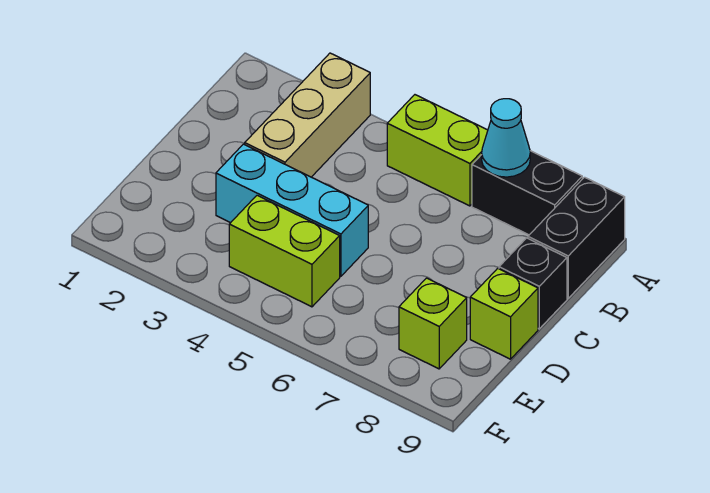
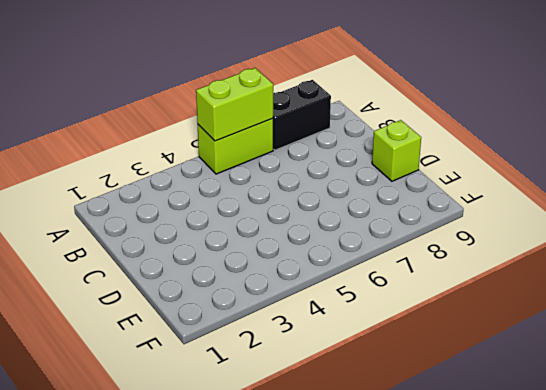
lime brick A5:A6 level 2 -> lime brick E4:E5 level 1
none -> tan brick A3:C3 level 1
none -> black brick A9:B9 level 1

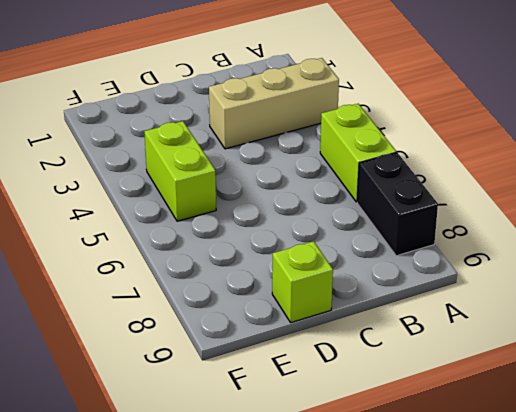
none -> black brick A9:B9 level 1
none -> black brick C9 level 1

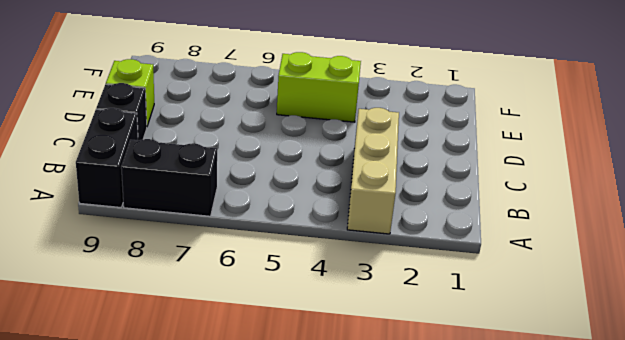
none -> lime brick A5:A6 level 1
none -> cyan brick D3:D5 level 1

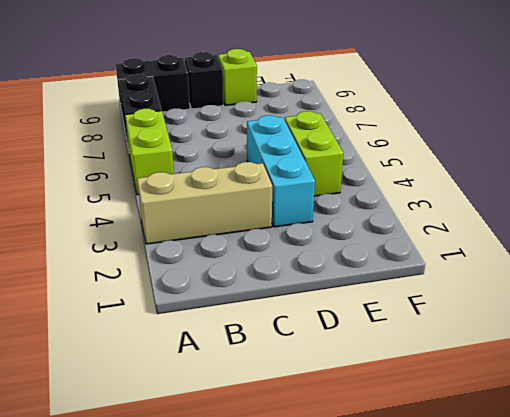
none -> lime brick E8 level 1
none -> cyan cone A7 level 2

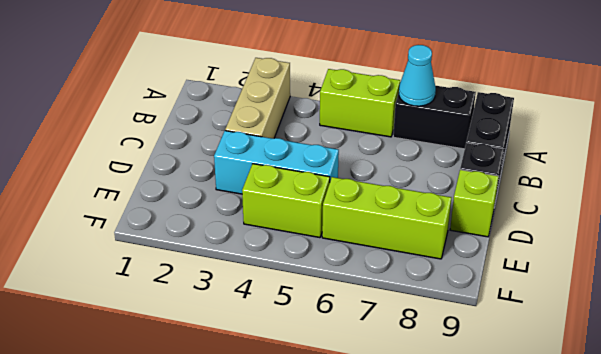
lime brick E6:E8 level 1 -> lime brick E8 level 1

